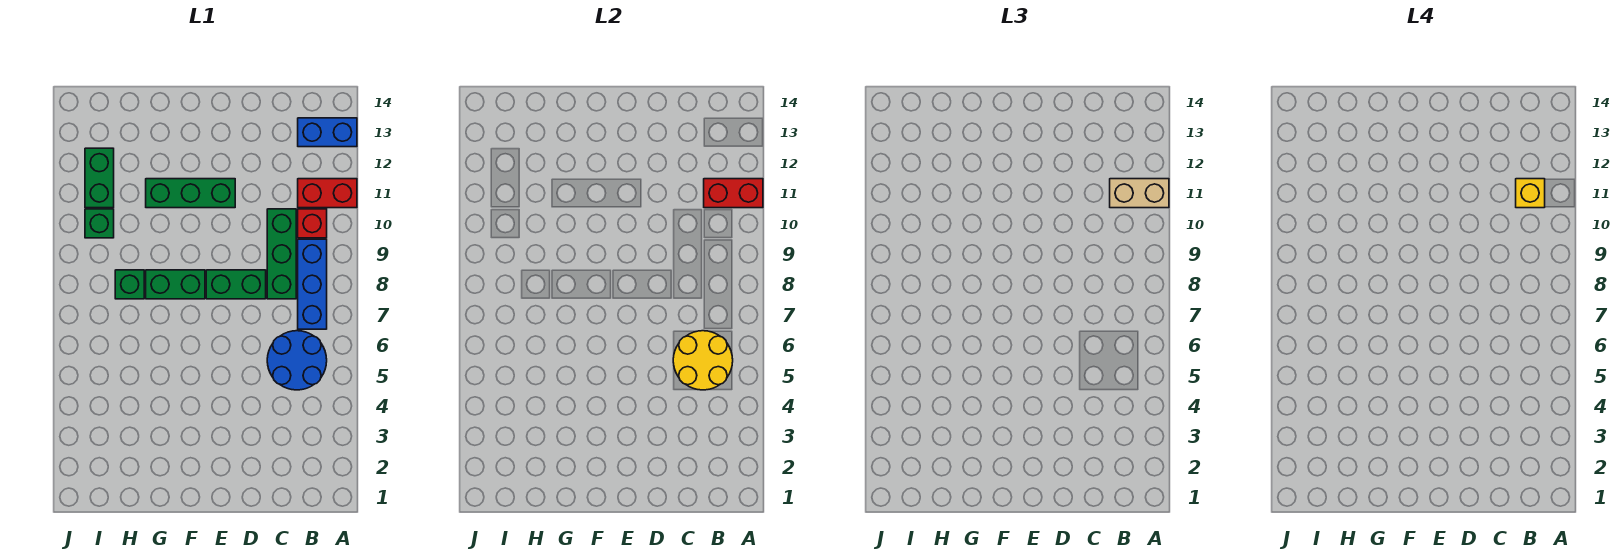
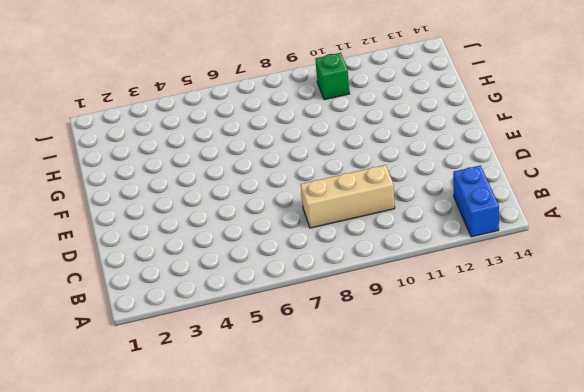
tan brick C8:C10 level 1 -> green brick C8:C10 level 1
none -> red brick A11:B11 level 1
none -> blue round brick B5:C6 level 1
none -> blue brick B7:B9 level 1

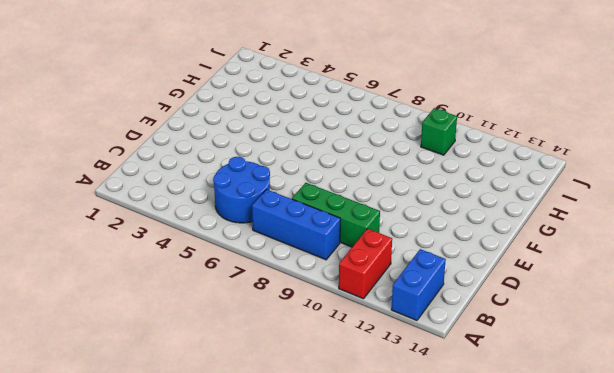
none -> red brick B10 level 1
none -> green brick D8:E8 level 1
none -> green brick E11:G11 level 1

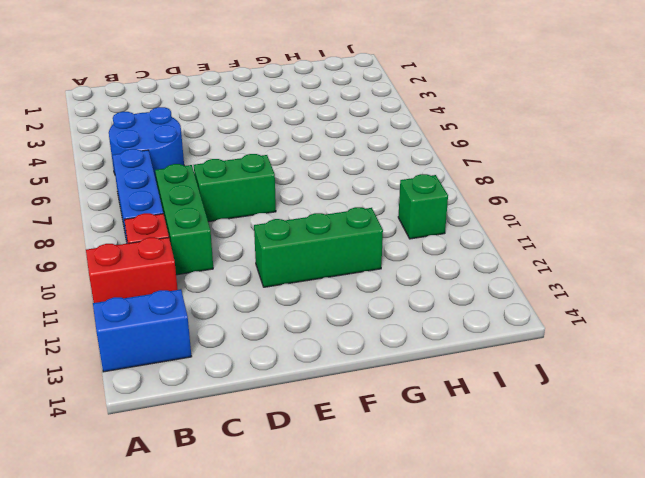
none -> green brick F8:G8 level 1
none -> green brick H8 level 1
none -> green brick I11:I12 level 1

